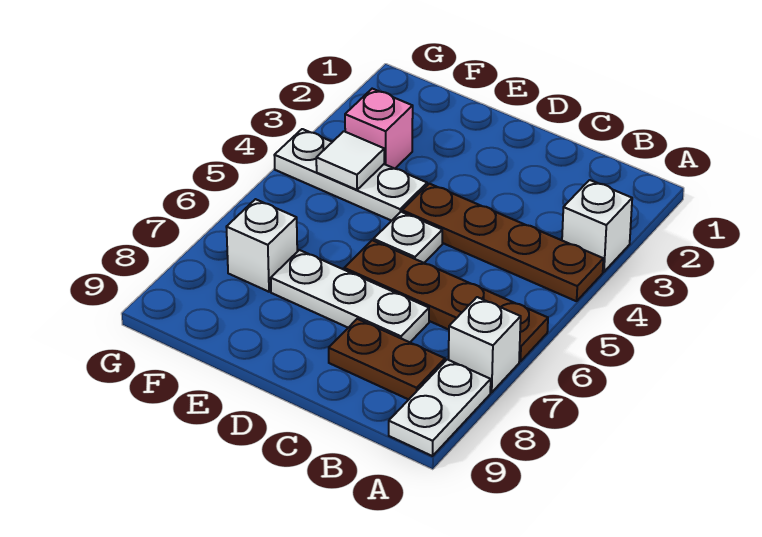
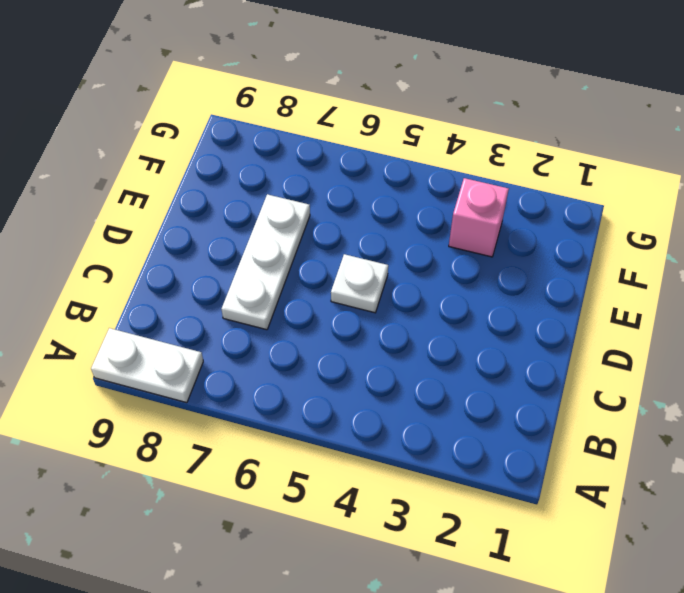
none -> white brick A3 level 1
none -> brown plate A4:D4 level 1
none -> brown plate A6:D6 level 1

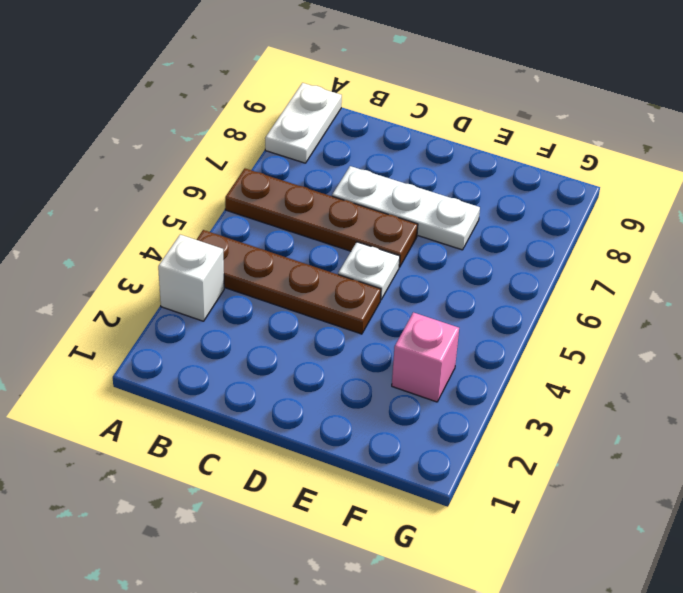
none -> white brick A7 level 1
none -> brown plate B8:C8 level 1
none -> white plate E4:G4 level 1

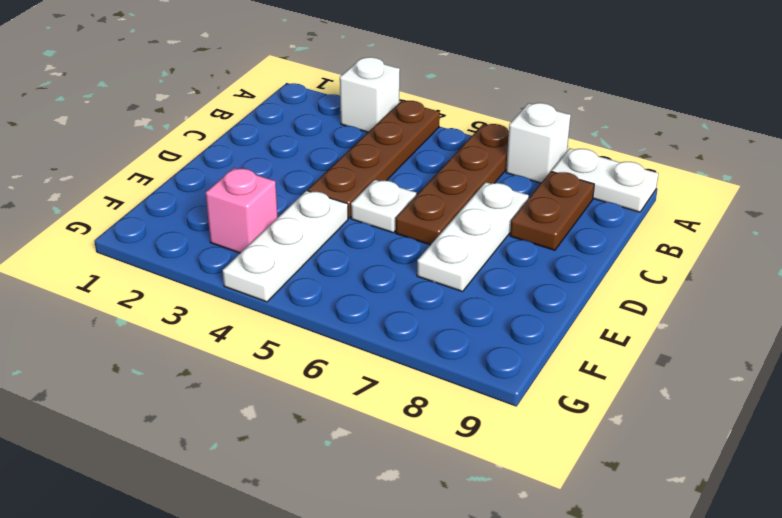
none -> white brick F7 level 1
none -> white tile F4 level 2

